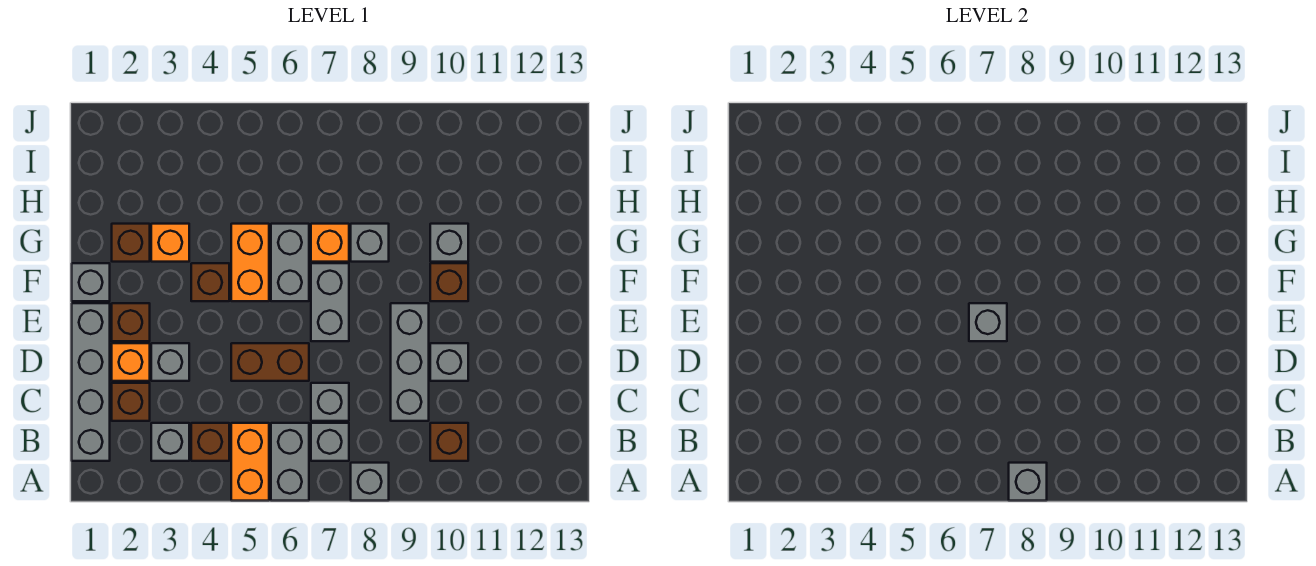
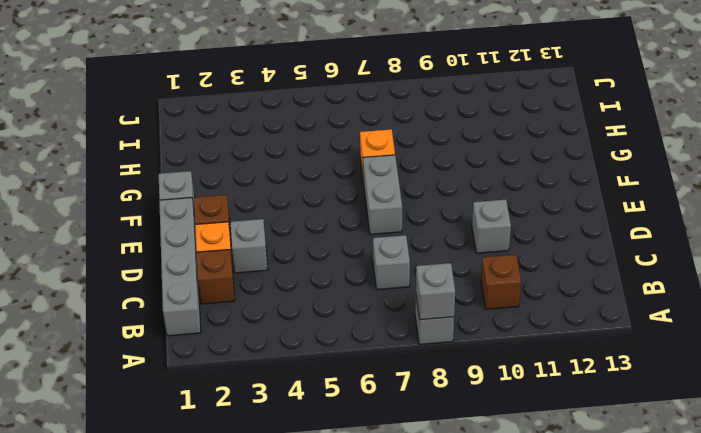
none -> orange brick A5:B5 level 1
none -> grey brick A6:B6 level 1
none -> grey brick B3 level 1

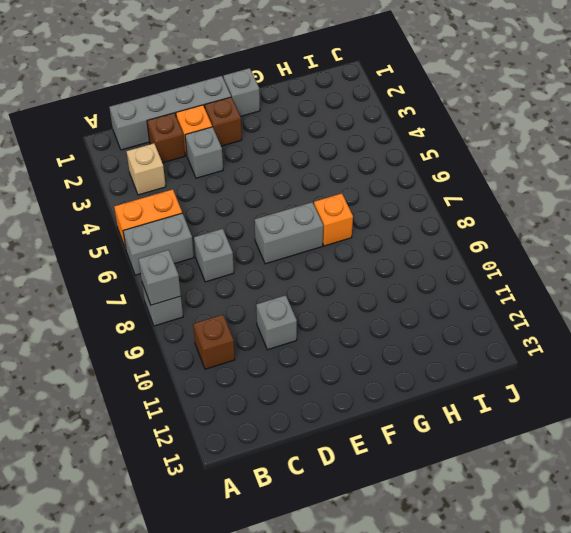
tan brick B3 level 1 -> grey brick B3 level 1
none -> brown brick B4 level 1
none -> grey brick B7 level 1
none -> grey brick C9:E9 level 1

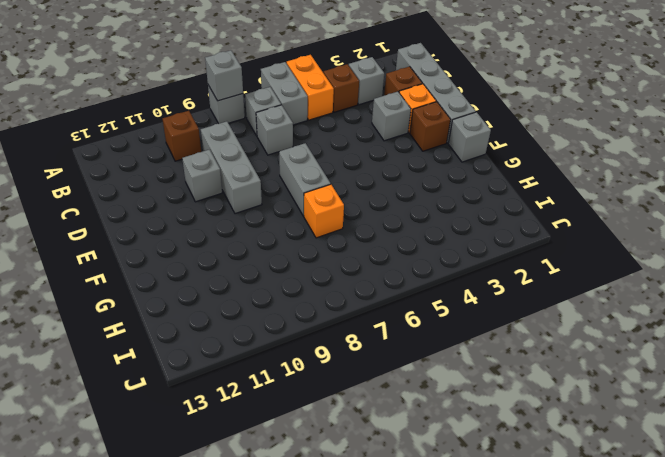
none -> brown brick D5:D6 level 1
none -> brown brick F4 level 1
none -> orange brick F5:G5 level 1

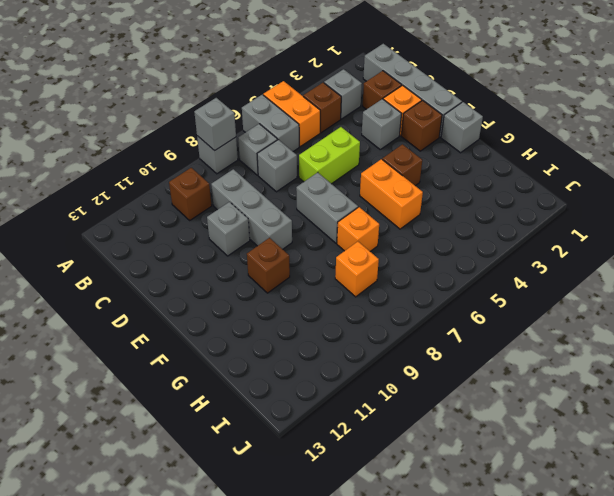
lime brick D5:D6 level 1 -> brown brick D5:D6 level 1
orange brick H8 level 1 -> orange brick G3 level 1
none -> grey brick F6:G6 level 1
none -> brown brick G2 level 1
none -> grey brick G8 level 1

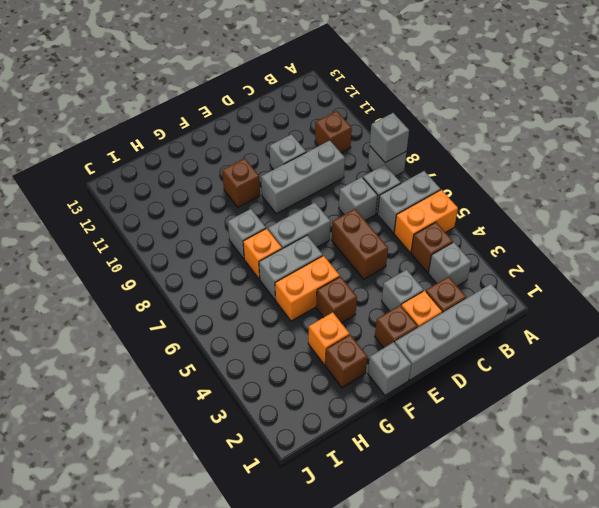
none -> grey brick G10 level 1
none -> grey brick E7 level 2

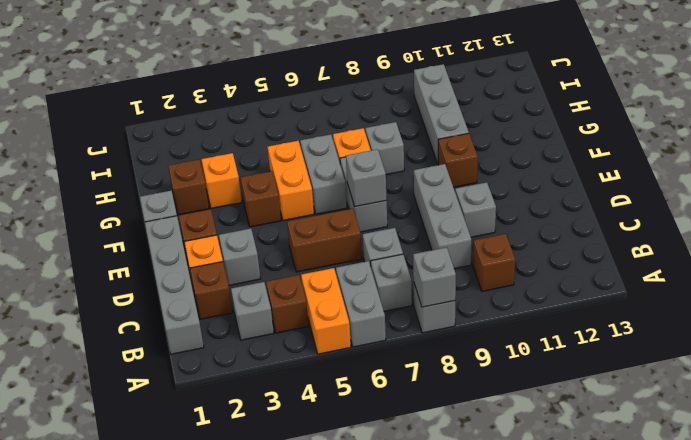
grey brick G10:I10 level 1 -> grey brick G10 level 1

